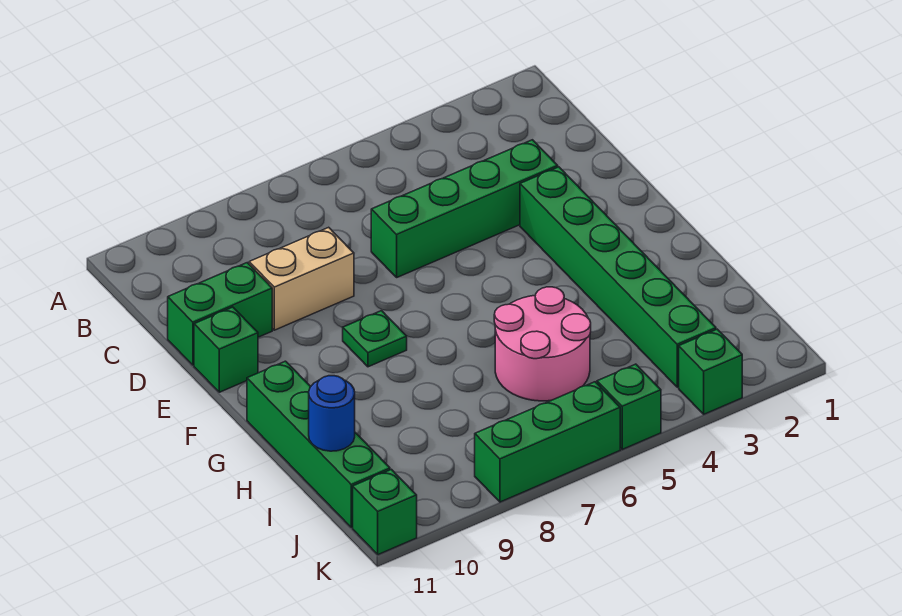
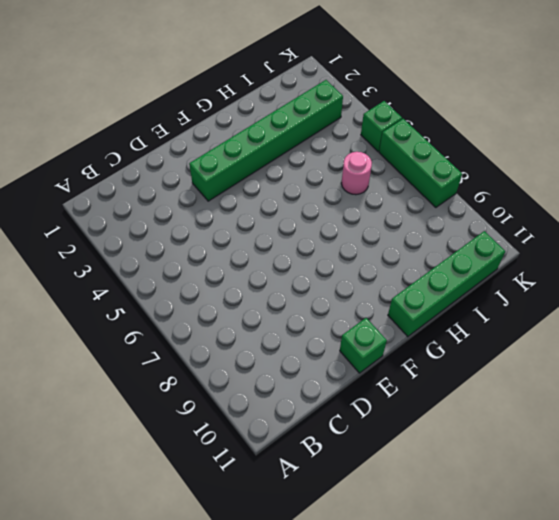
pink round brick I6 level 1 -> pink round brick H5:I6 level 1
none -> green brick D3:D6 level 1
none -> tan brick D8:D9 level 1
none -> green brick D10:D11 level 1

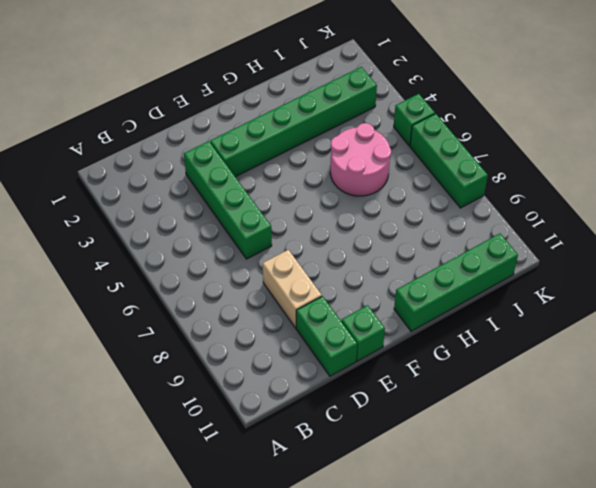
none -> green plate F8 level 1
none -> green brick K3 level 1
none -> green brick K11 level 1

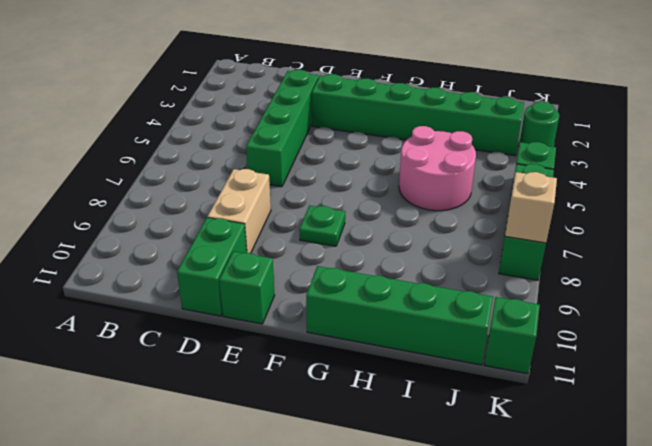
green round brick K3 level 1 -> green brick K3 level 1
tan brick K8 level 2 -> none
none -> blue round brick I11 level 2

